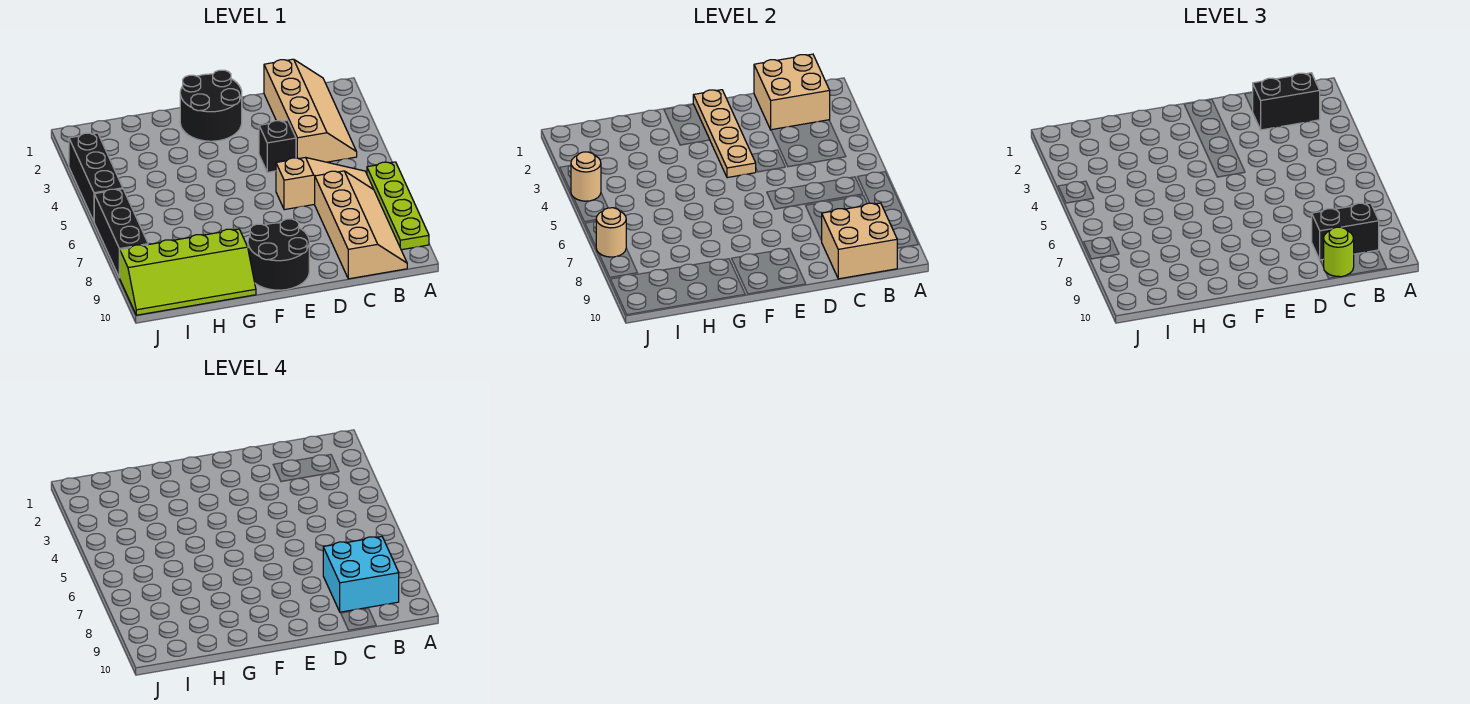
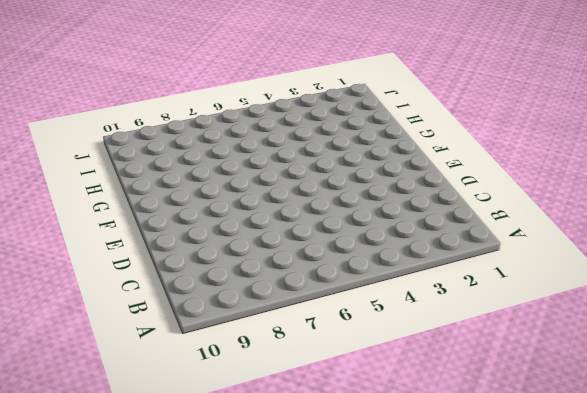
none -> lime plate A6:A9 level 1
none -> tan slope B1:C4 level 1 top C
none -> tan slope B6:D6 level 1 top D

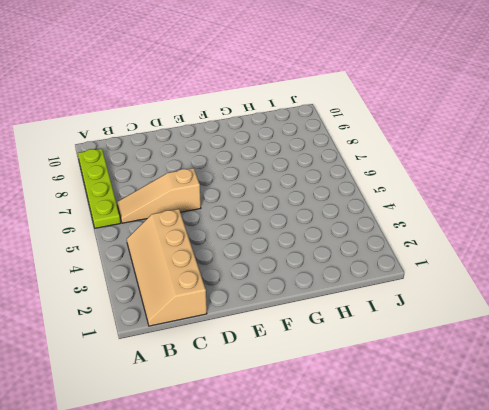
none -> tan slope B7:C10 level 1 top C
none -> black brick D4 level 1
none -> black round brick E1:F2 level 1

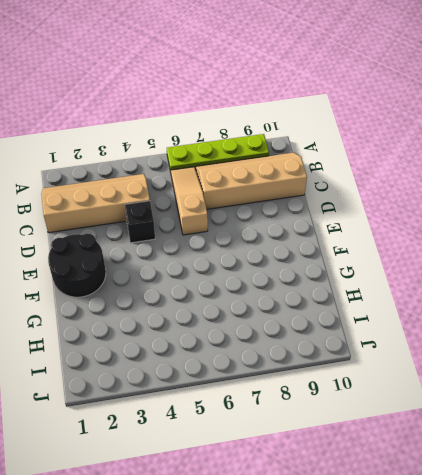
none -> black round brick E9:F10 level 1
none -> lime slope G9:J10 level 1 top 9
none -> black brick J3:J5 level 1

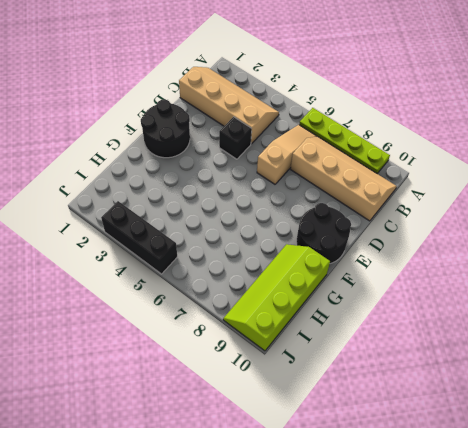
lime slope G9:J10 level 1 top 10 -> lime slope G9:J10 level 1 top 9
none -> black brick J6:J8 level 1
none -> tan brick B1:C2 level 2
none -> tan brick B9:C10 level 2

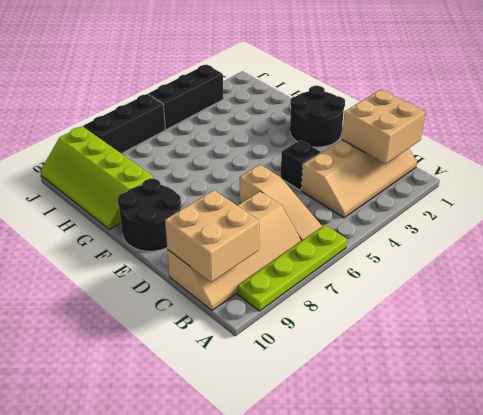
none -> tan plate E1:E4 level 2
none -> tan round brick J4 level 2
none -> tan round brick J7 level 2

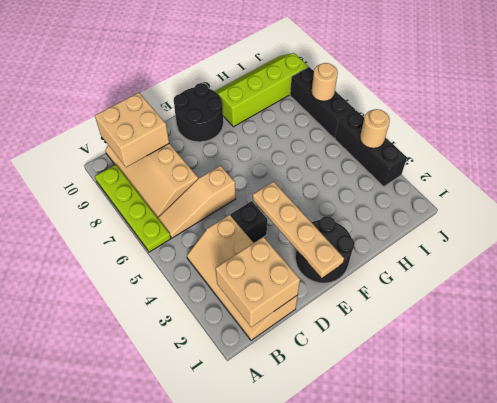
none -> black brick B2:C2 level 3
none -> black brick B9:C9 level 3
none -> lime round brick C10 level 3

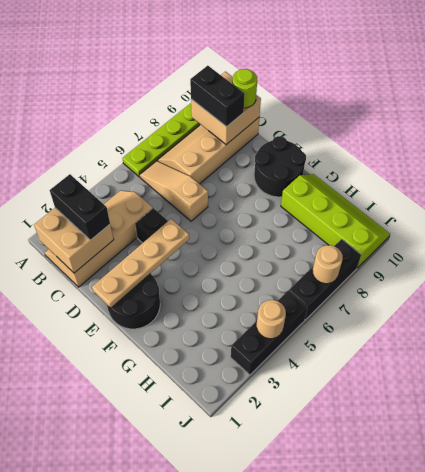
none -> cyan brick B8:C9 level 4

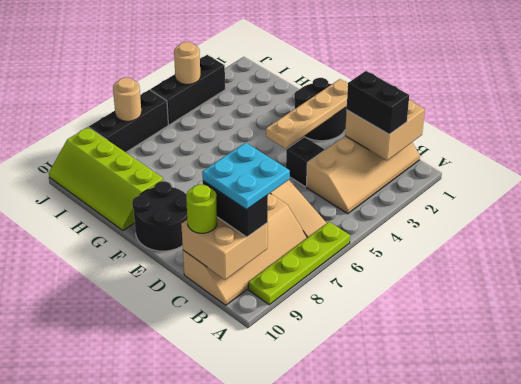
cyan plate B8:C9 level 4 -> cyan brick B8:C9 level 4

